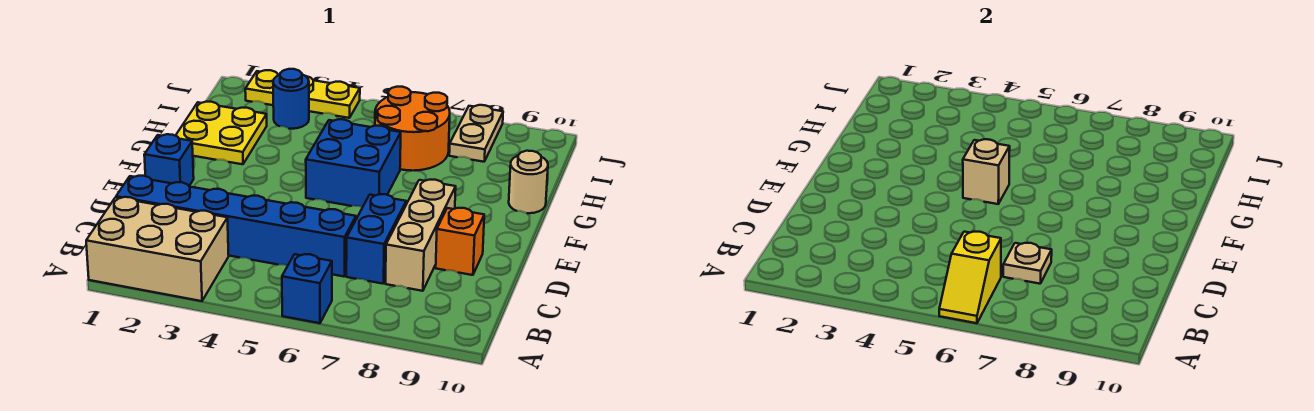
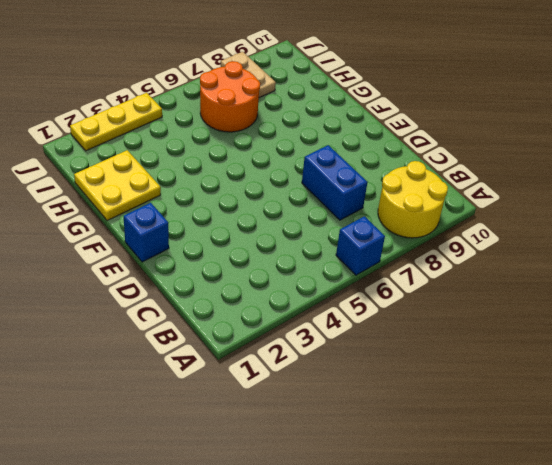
yellow round brick A8:B9 level 1 -> none
none -> tan brick A1:B3 level 1
none -> blue brick C1:C6 level 1
none -> tan brick C8:E8 level 1

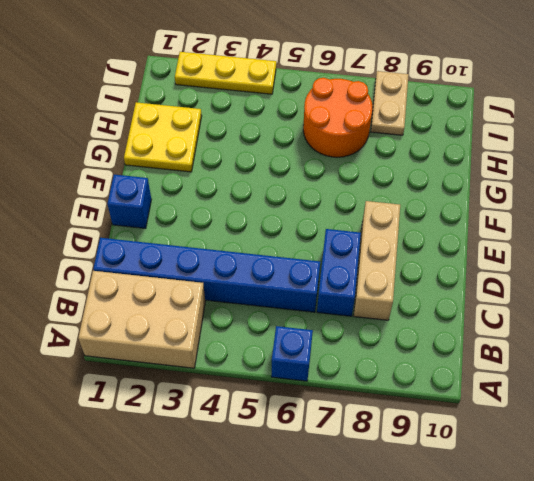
none -> orange brick D9 level 1
none -> blue brick F5:G6 level 1
none -> tan round brick G10 level 1

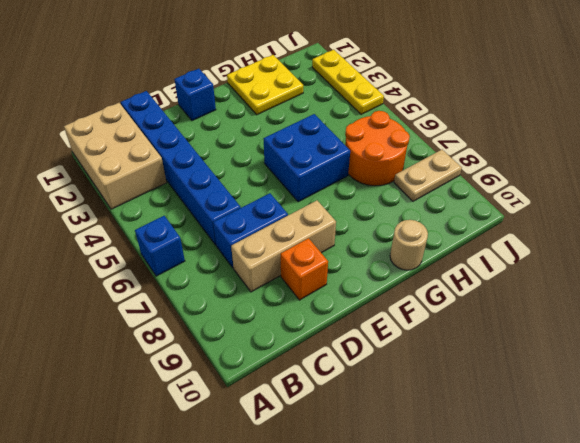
none -> blue round brick I3 level 1
none -> yellow slope A6:B6 level 2 top B
none -> tan plate C7 level 2

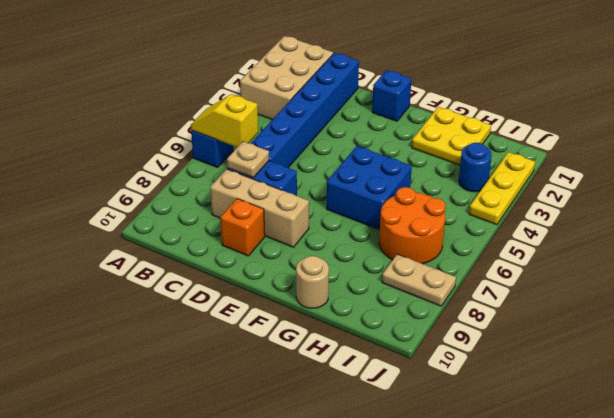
none -> tan brick F5 level 2

